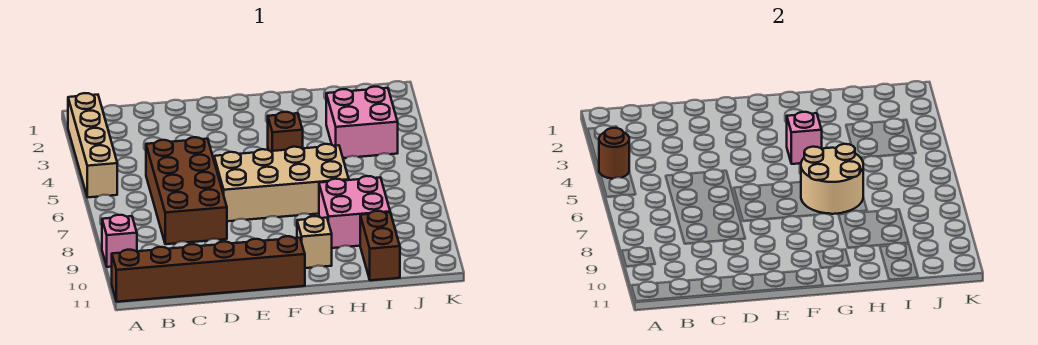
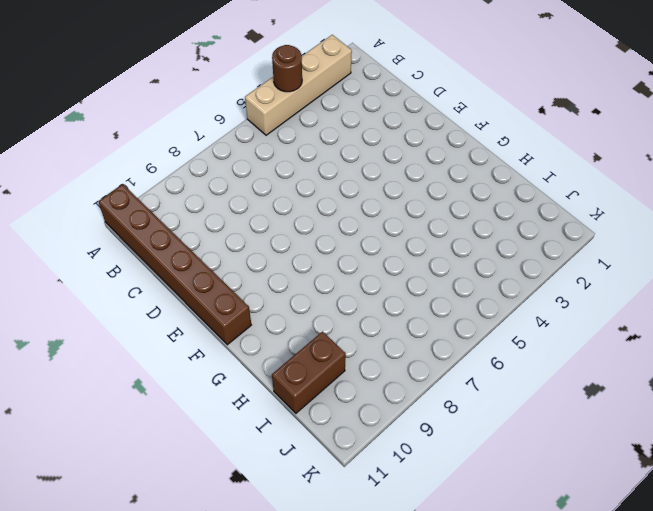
none -> pink brick A9 level 1
none -> brown brick C5:D8 level 1
none -> tan brick E6:H7 level 1

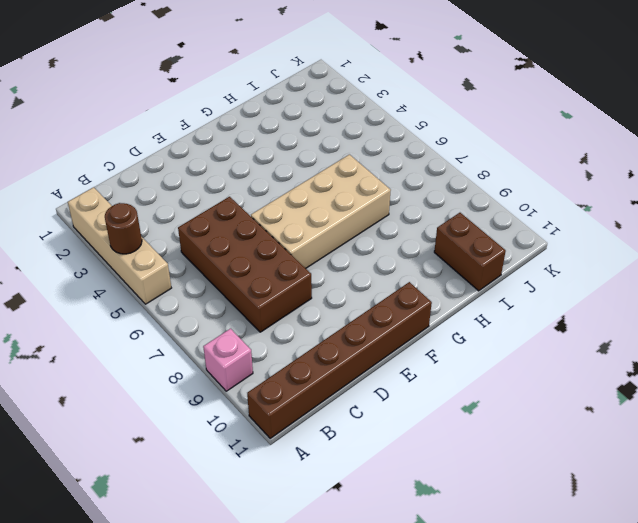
none -> brown brick G4 level 1
none -> tan brick G10 level 1
none -> pink brick H8:I9 level 1

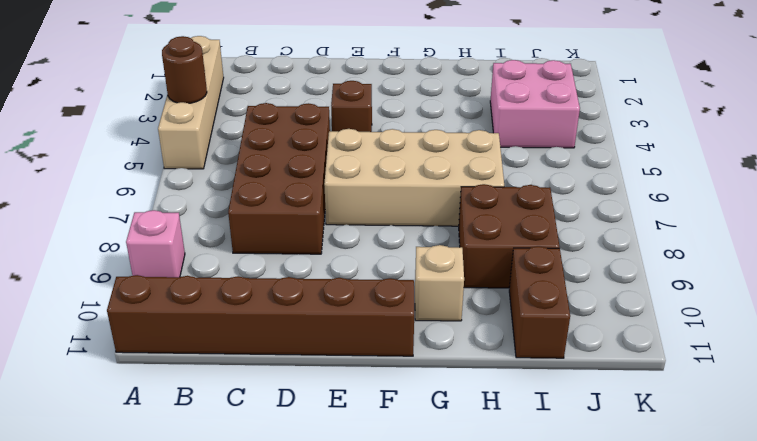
brown brick E4 level 1 -> brown brick G4 level 1
brown brick H8:I9 level 1 -> pink brick H8:I9 level 1
none -> pink brick G4 level 2
none -> tan round brick G6:H7 level 2

